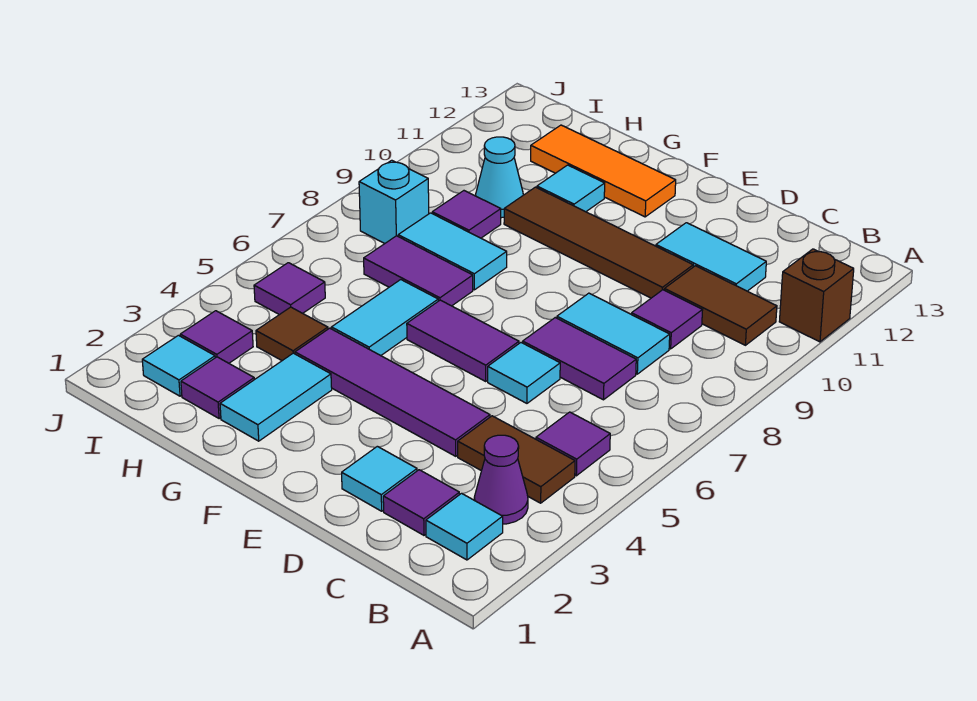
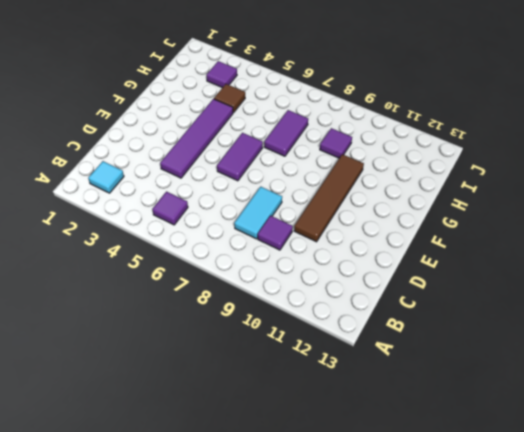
none -> brown brick A11 level 1
none -> purple cone B3 level 1
none -> brown tile B4:C4 level 1
none -> brown tile B10:C10 level 1

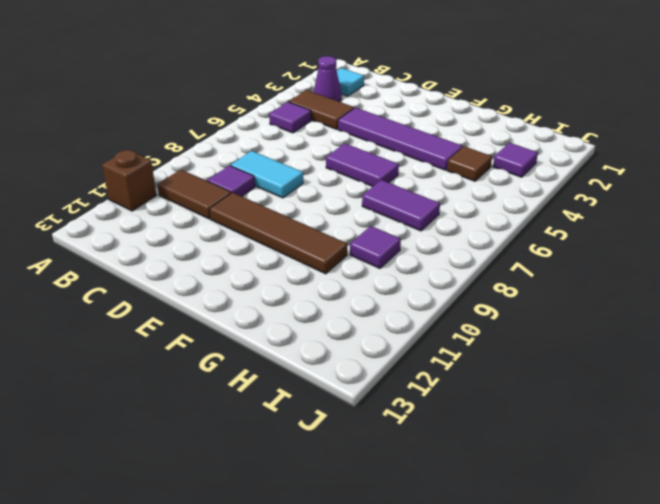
none -> purple tile C2 level 1
none -> purple tile C7:D7 level 1
none -> cyan tile C11:D11 level 1
none -> cyan tile D2 level 1

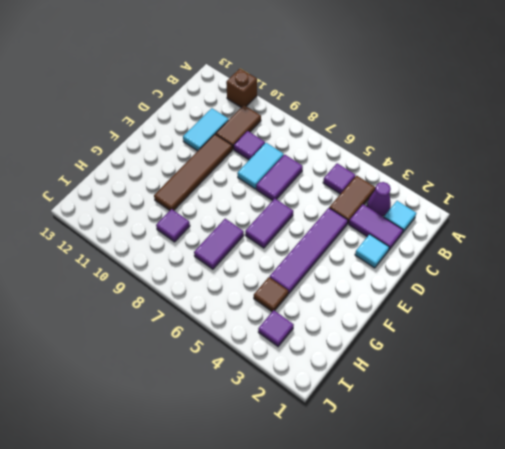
purple tile C2:C3 level 1 -> purple tile C2 level 1
none -> cyan tile D6 level 1
none -> orange tile F12:H12 level 1
none -> cyan tile G2:G3 level 1
none -> cyan tile G5:G6 level 1

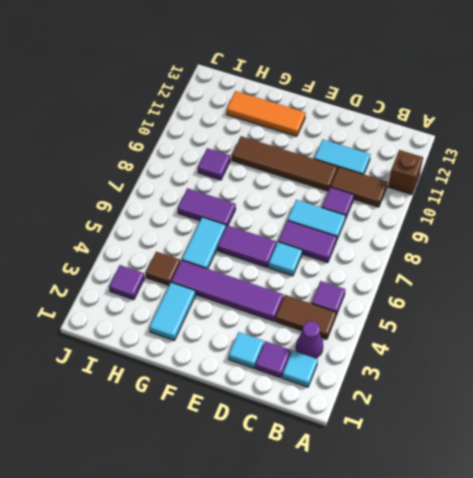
none -> cyan tile G8:H8 level 1
none -> cyan tile G11 level 1
none -> purple tile H2 level 1
none -> cyan cone H10 level 1

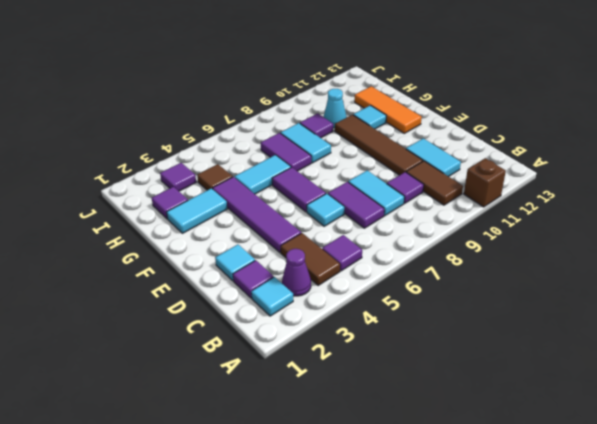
none -> cyan tile I2 level 1
none -> purple tile I5 level 1
none -> cyan brick I8 level 1

